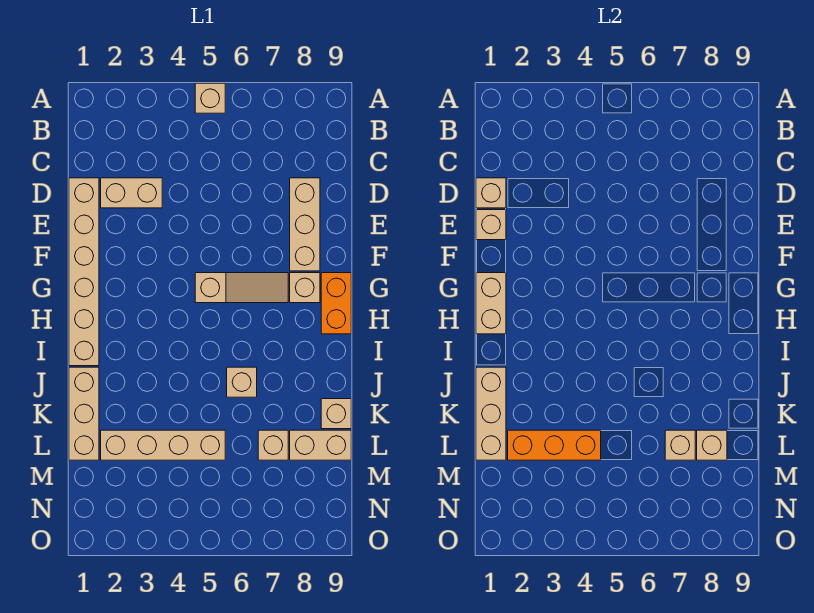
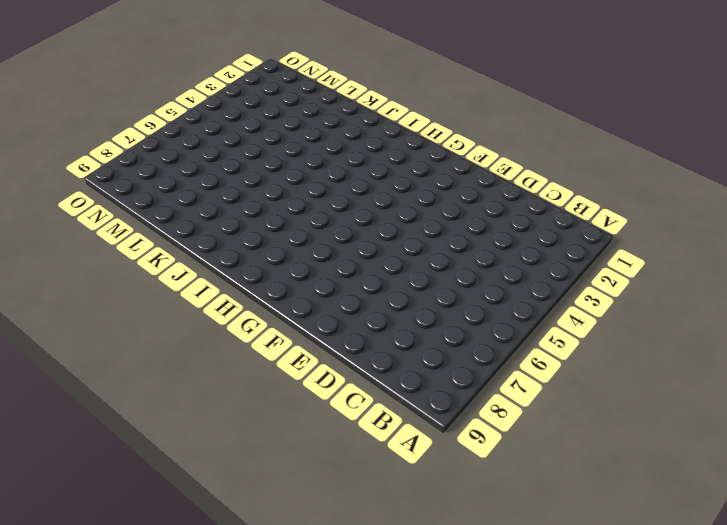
none -> tan brick A5 level 1
none -> tan brick D1:I1 level 1
none -> tan brick D2:D3 level 1

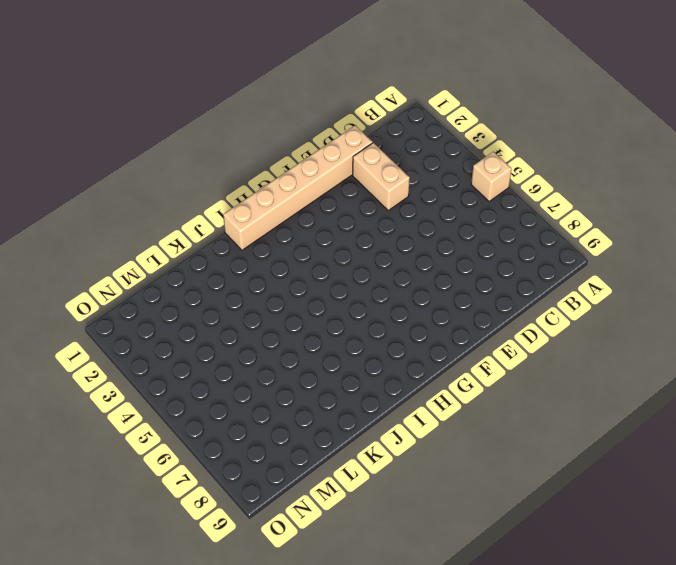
none -> tan brick D8:F8 level 1
none -> tan slope G5:G7 level 1 top 5
none -> tan brick G8 level 1

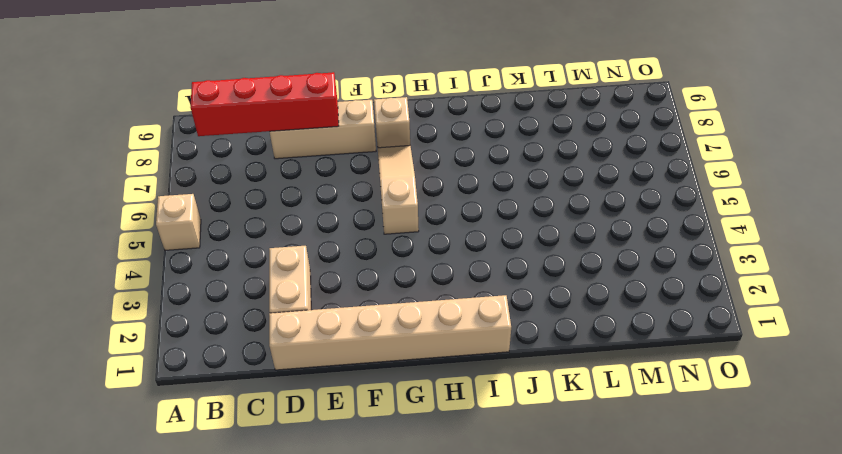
red brick B8:E8 level 2 -> none
none -> orange brick G9:H9 level 1
none -> tan brick J1:L1 level 1
none -> tan brick J6 level 1

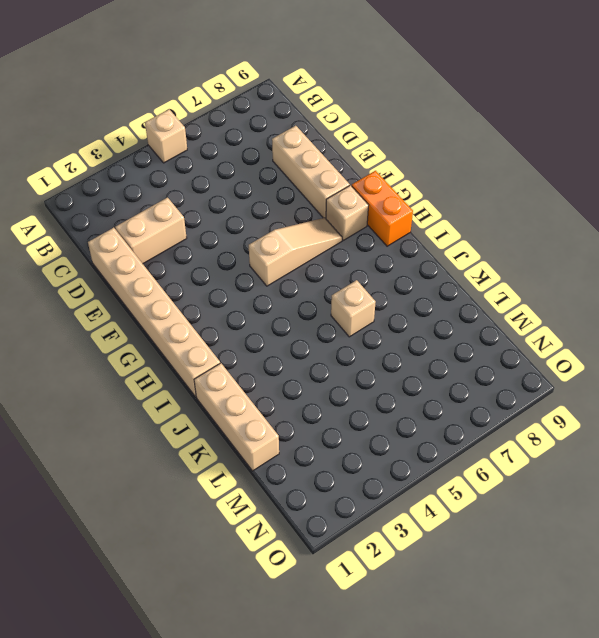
none -> tan brick K9 level 1
none -> tan brick L2:L5 level 1
none -> tan brick L7 level 1

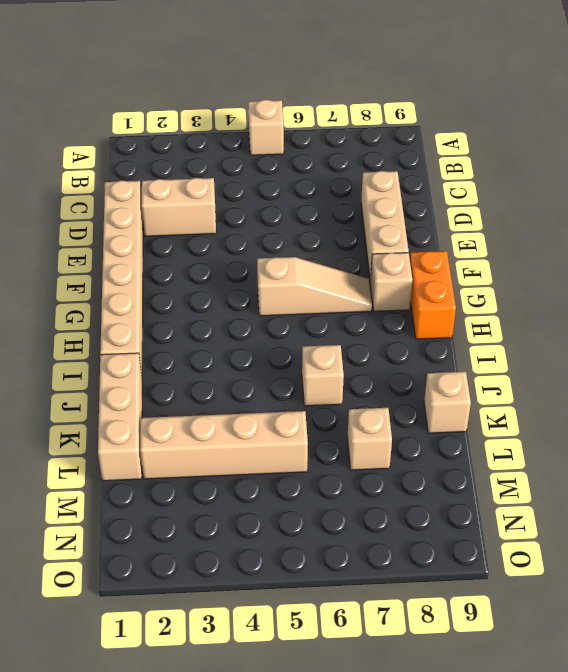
none -> tan brick L8:L9 level 1
none -> tan brick D1 level 2
none -> tan brick E1 level 2

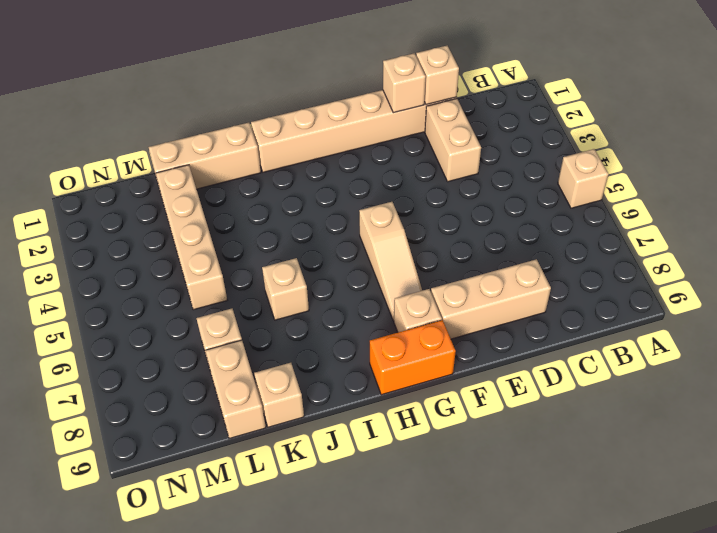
none -> tan brick G1:H1 level 2
none -> tan brick J1:L1 level 2
none -> orange brick L2:L4 level 2

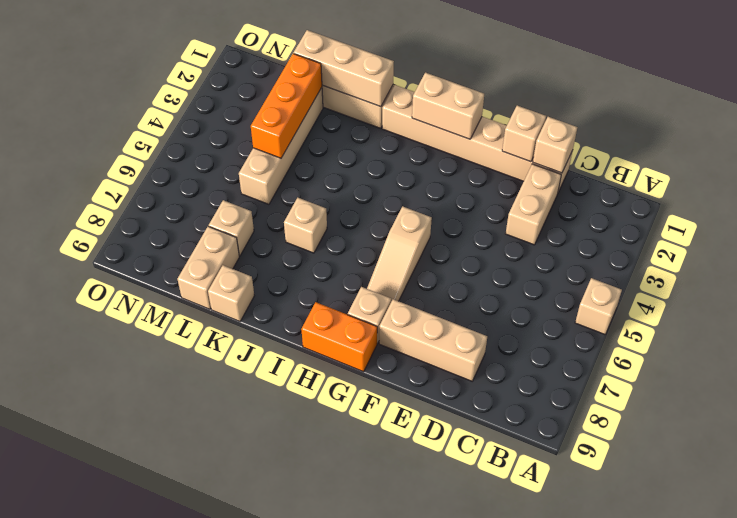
none -> tan brick L7 level 2
none -> tan brick L8 level 2

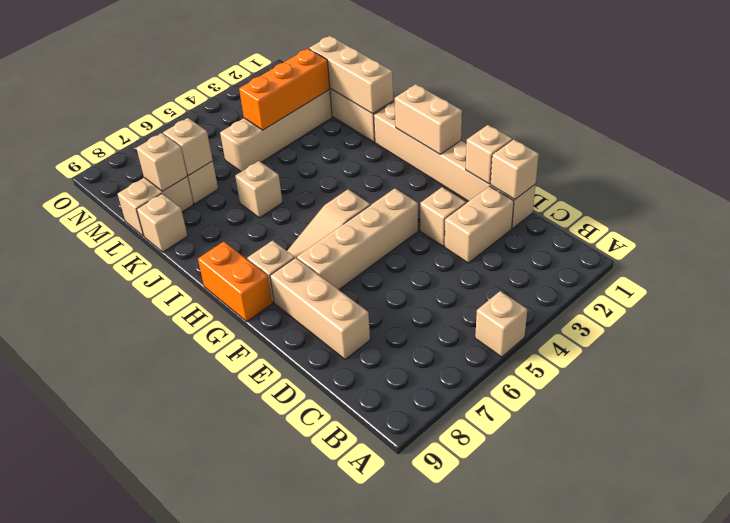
tan brick E3 level 1 -> none
tan brick F4:F7 level 1 -> none

